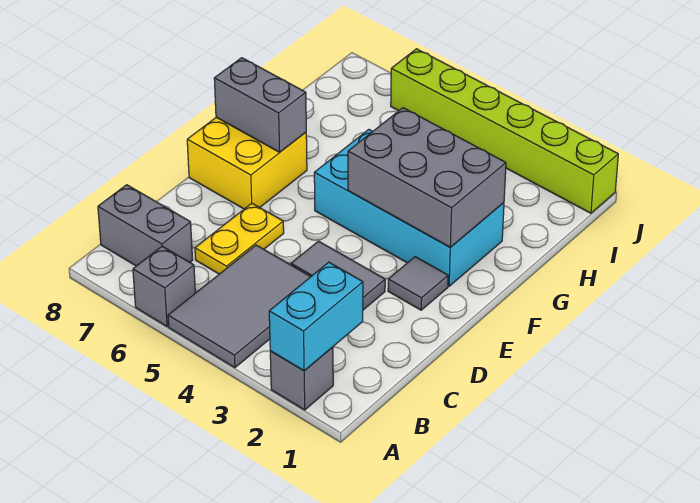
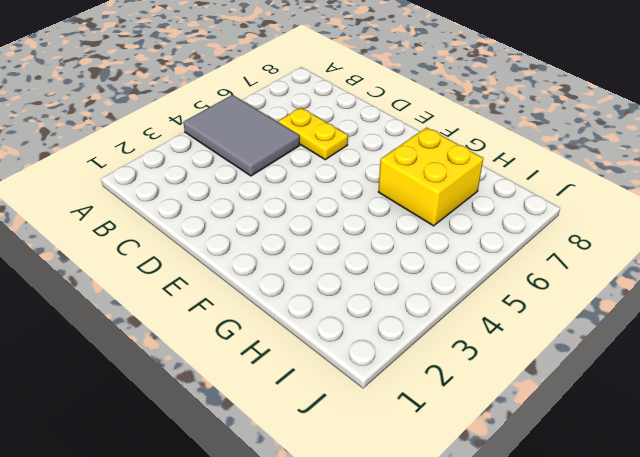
yellow brick G6:H7 level 1 -> yellow brick E7:F8 level 1
none -> grey brick A2 level 1
none -> grey brick A6 level 1
none -> grey brick B7:B8 level 1

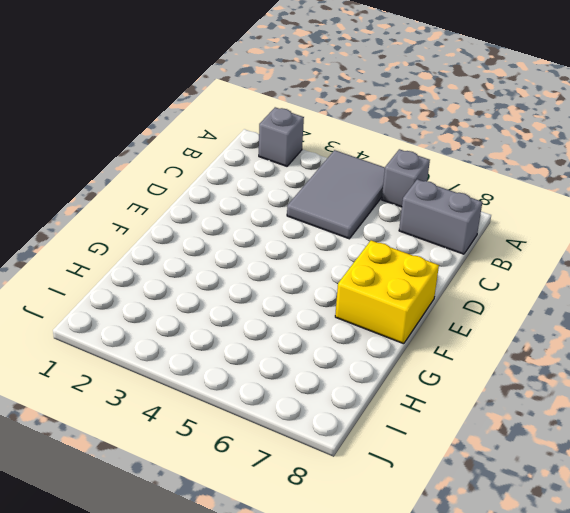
none -> yellow plate C6:D6 level 1
none -> grey tile D3:D4 level 1
none -> grey tile E2 level 1

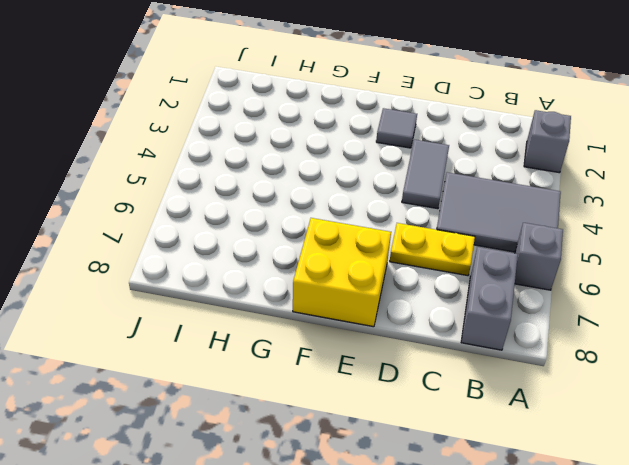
none -> cyan brick F2:G5 level 1
none -> lime brick J1:J6 level 1
none -> cyan brick A2:B2 level 2

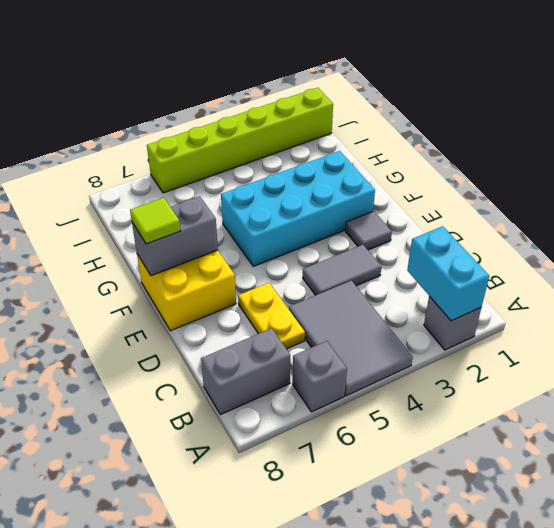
lime tile F8 level 3 -> none
none -> grey brick F2:G4 level 2

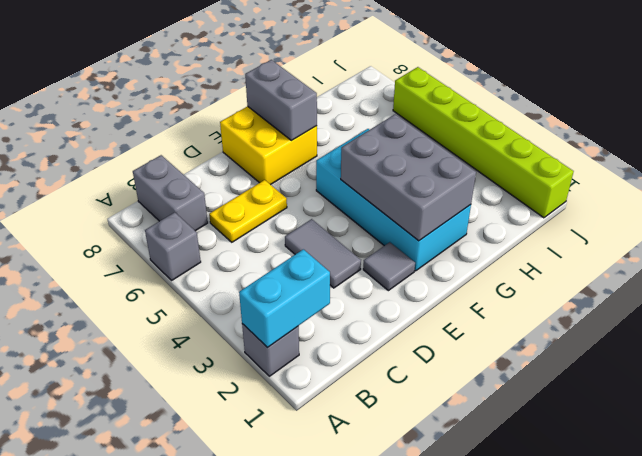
none -> grey tile A4:C5 level 1

